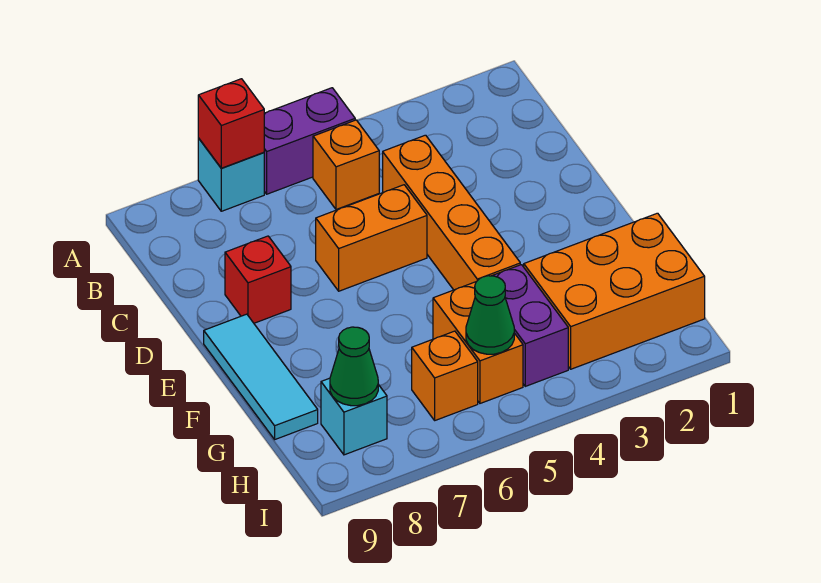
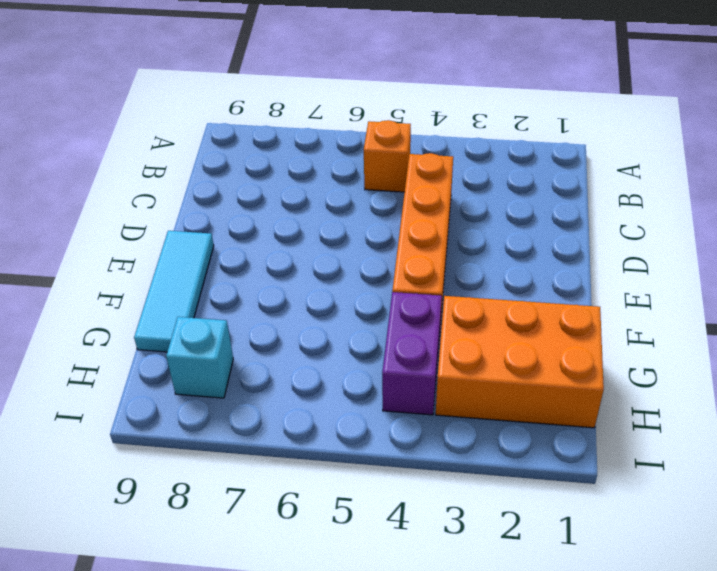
none -> purple brick A5:A6 level 1
none -> cyan brick A7 level 1
none -> orange brick D5:D6 level 1

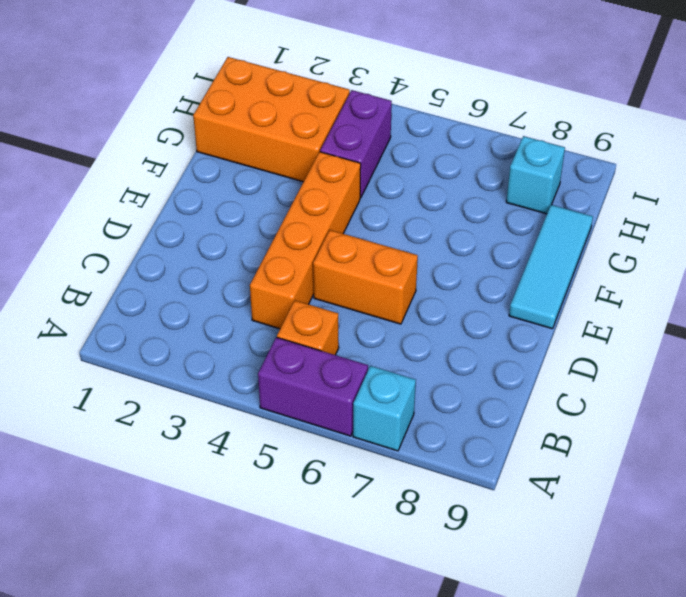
none -> red brick D8 level 1
none -> orange brick G5:H5 level 1
none -> orange brick H6 level 1

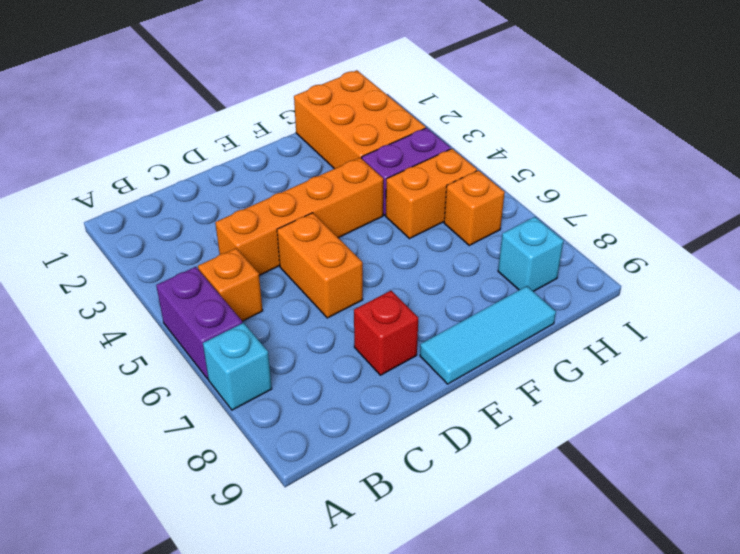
none -> red brick A7 level 2
none -> green cone H5 level 2
none -> green cone H8 level 2

